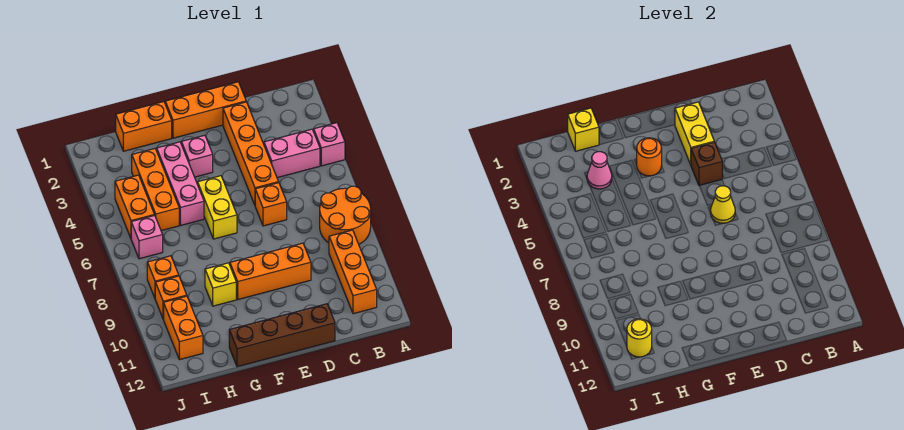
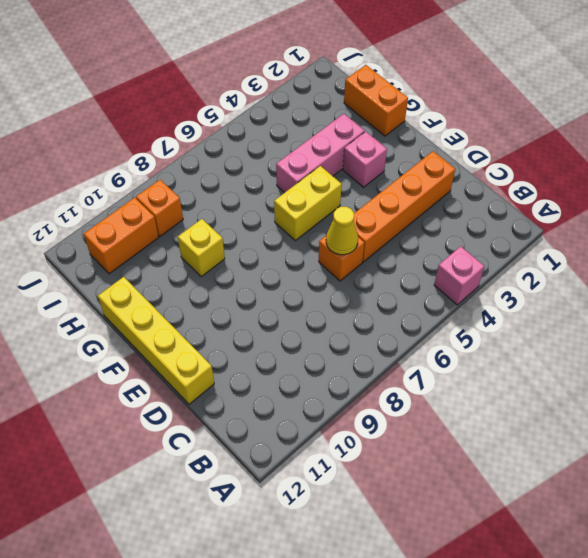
yellow brick D12:G12 level 1 -> brown brick D12:G12 level 1
none -> orange round brick A7:B8 level 1
none -> pink brick B4:C4 level 1
none -> orange brick B9:B11 level 1

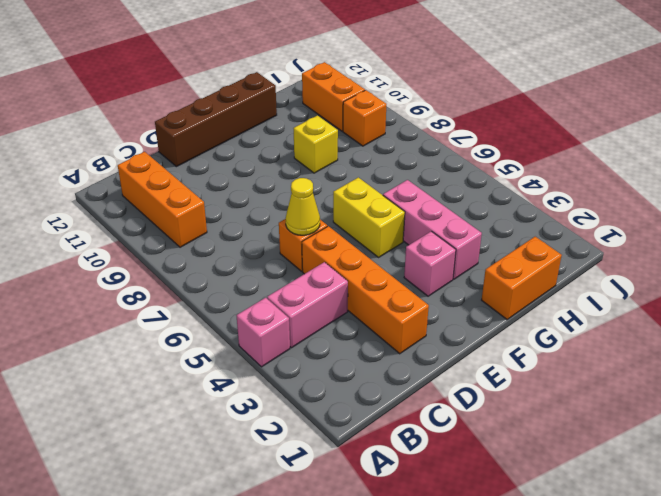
none -> orange round brick A7:B8 level 1
none -> orange brick D1:F1 level 1
none -> orange brick D9:F9 level 1

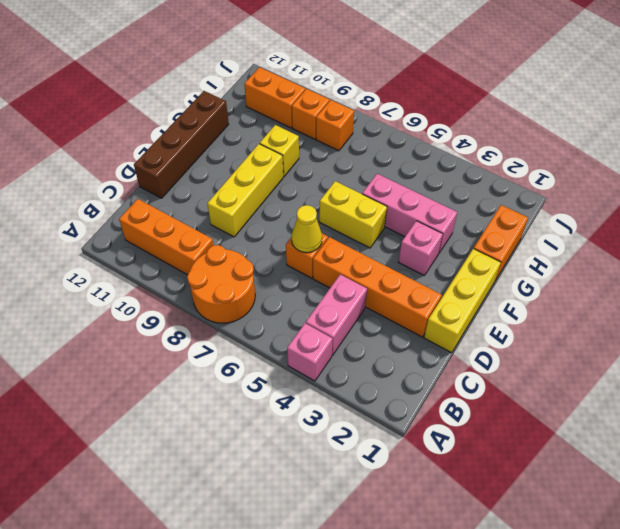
yellow brick D1:F1 level 1 -> orange brick D1:F1 level 1
yellow brick D9:F9 level 1 -> orange brick D9:F9 level 1
none -> orange brick H3:H5 level 1
none -> orange brick I4:I5 level 1
none -> pink brick I6 level 1

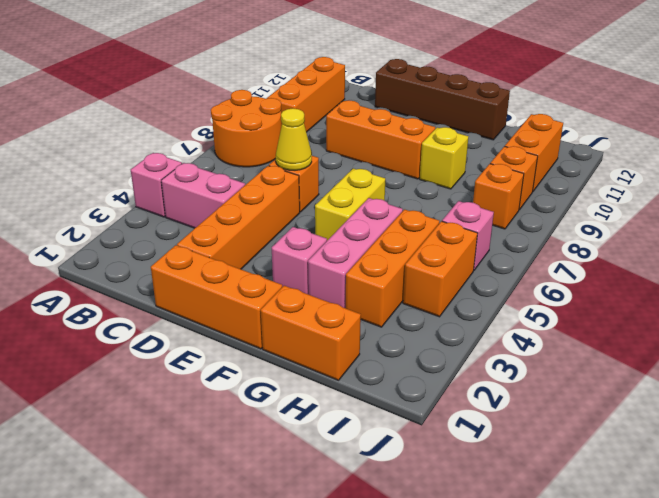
none -> yellow brick D2:D3 level 2
none -> brown brick D4 level 2
none -> orange round brick F3 level 2

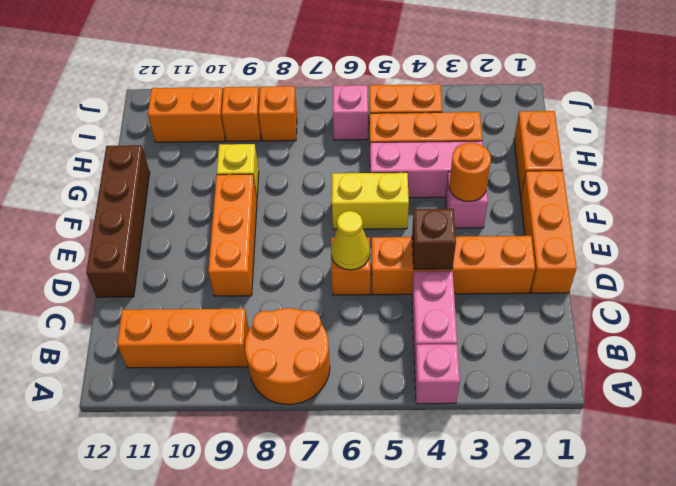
none -> yellow brick D2:D3 level 2
none -> yellow brick H1 level 2
none -> pink cone H3 level 2

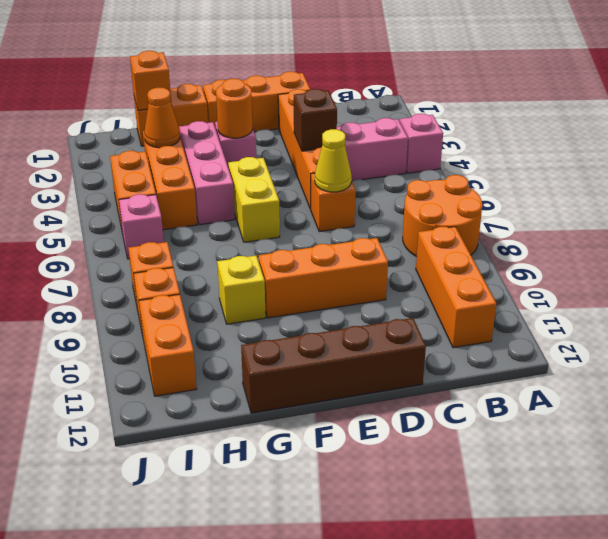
orange brick H1 level 2 -> yellow brick H1 level 2
orange cone H3 level 2 -> pink cone H3 level 2
none -> yellow brick D2:D3 level 2
none -> yellow round brick I11 level 2

